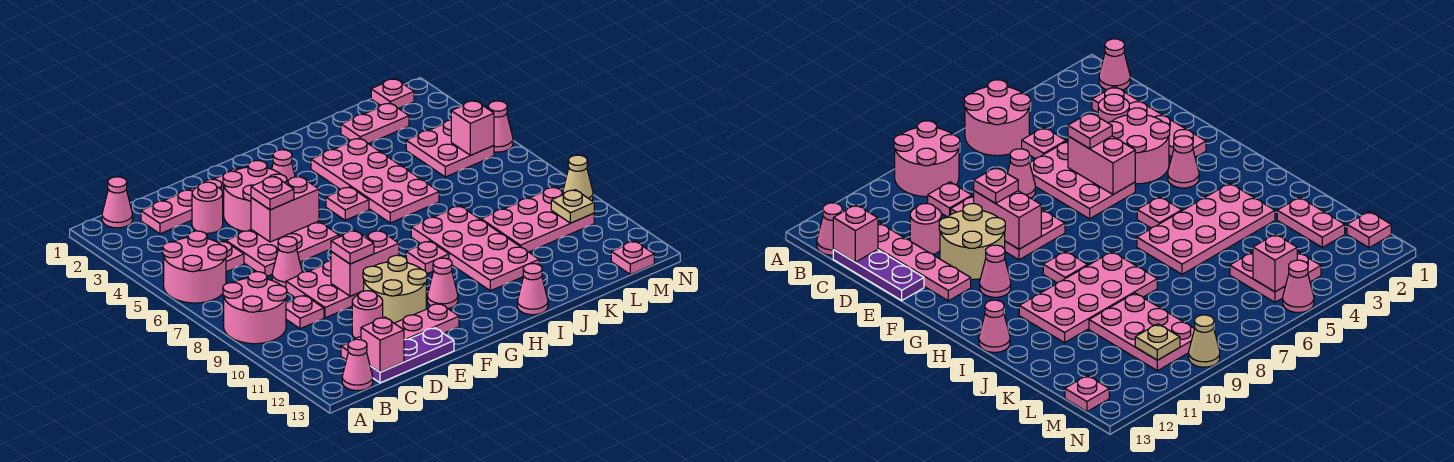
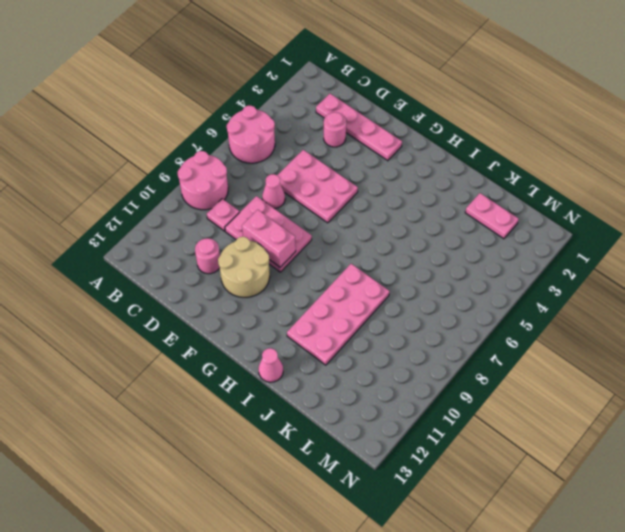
none -> pink cone B1 level 1
none -> pink cone B13 level 1
none -> pink plate C5 level 1
none -> pink plate C12:F12 level 1

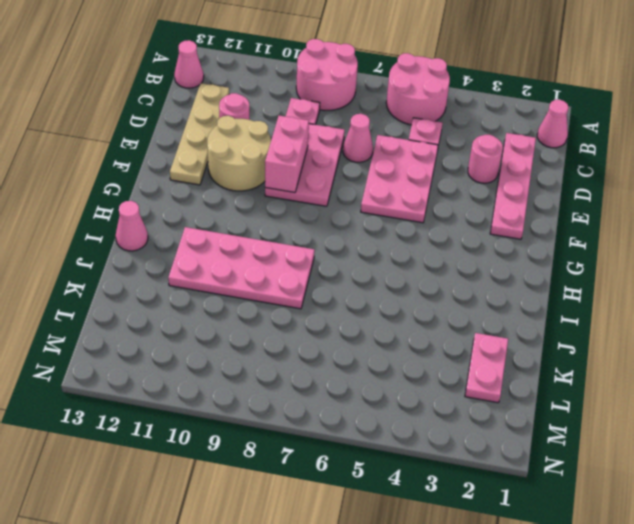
tan plate C12:F12 level 1 -> pink plate C12:F12 level 1
none -> purple plate C13:E13 level 1
none -> pink round brick E3:F4 level 1
none -> pink cone G3 level 1
none -> pink cone G11 level 1

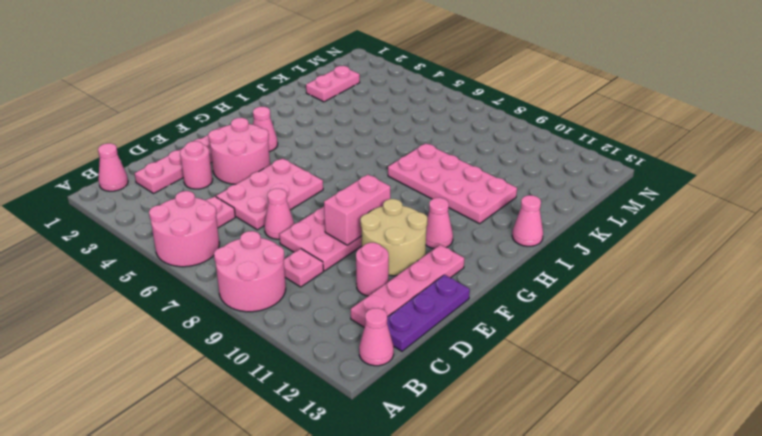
none -> pink plate H5 level 1
none -> pink plate H9 level 1
none -> pink plate I3:J6 level 1
none -> pink plate K9:M10 level 1

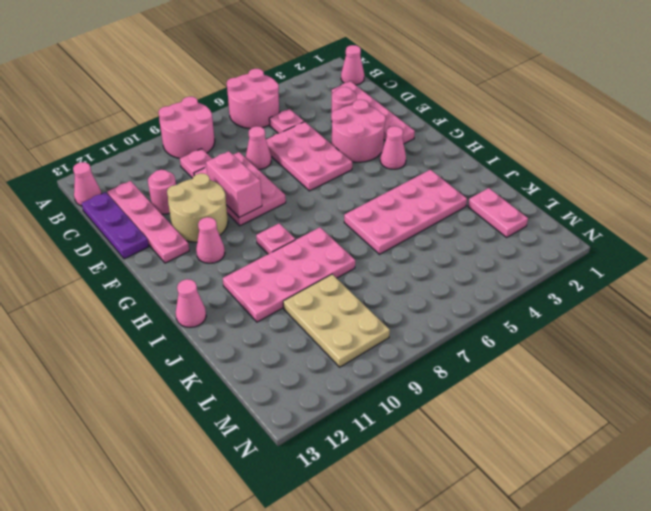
tan plate K9:M10 level 1 -> pink plate K9:M10 level 1
none -> pink plate H5 level 1
none -> pink plate L4:M5 level 1
none -> pink plate M1 level 1
none -> pink plate M13 level 1

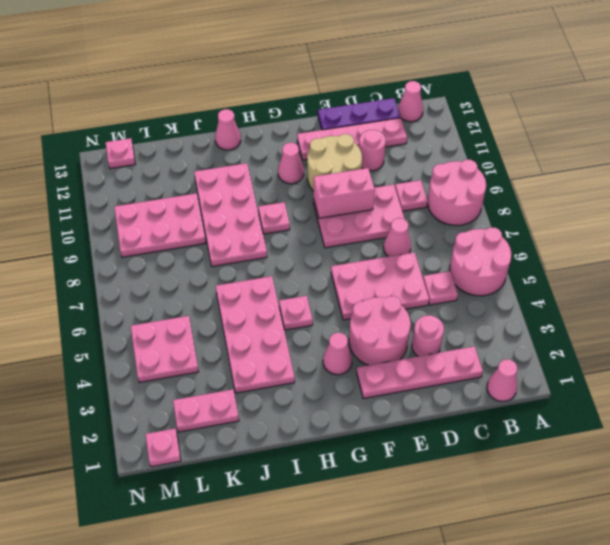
none -> pink cone N5 level 1
none -> tan cone N9 level 1
none -> pink brick C13 level 2
none -> pink brick E5:F5 level 2

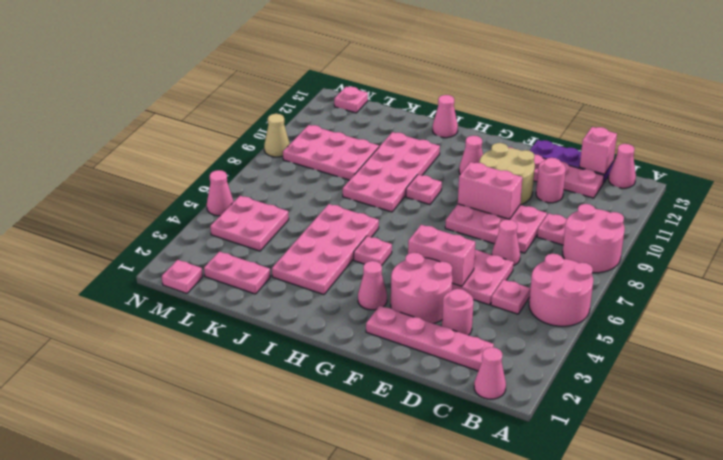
none -> pink brick M5 level 2
none -> tan plate M10 level 2
none -> pink plate E5 level 3
none -> pink plate E9 level 3

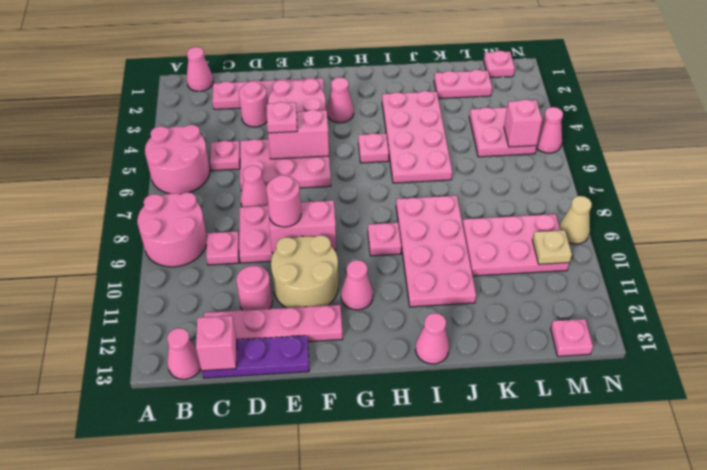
pink round brick E9 level 3 -> pink plate E9 level 3

